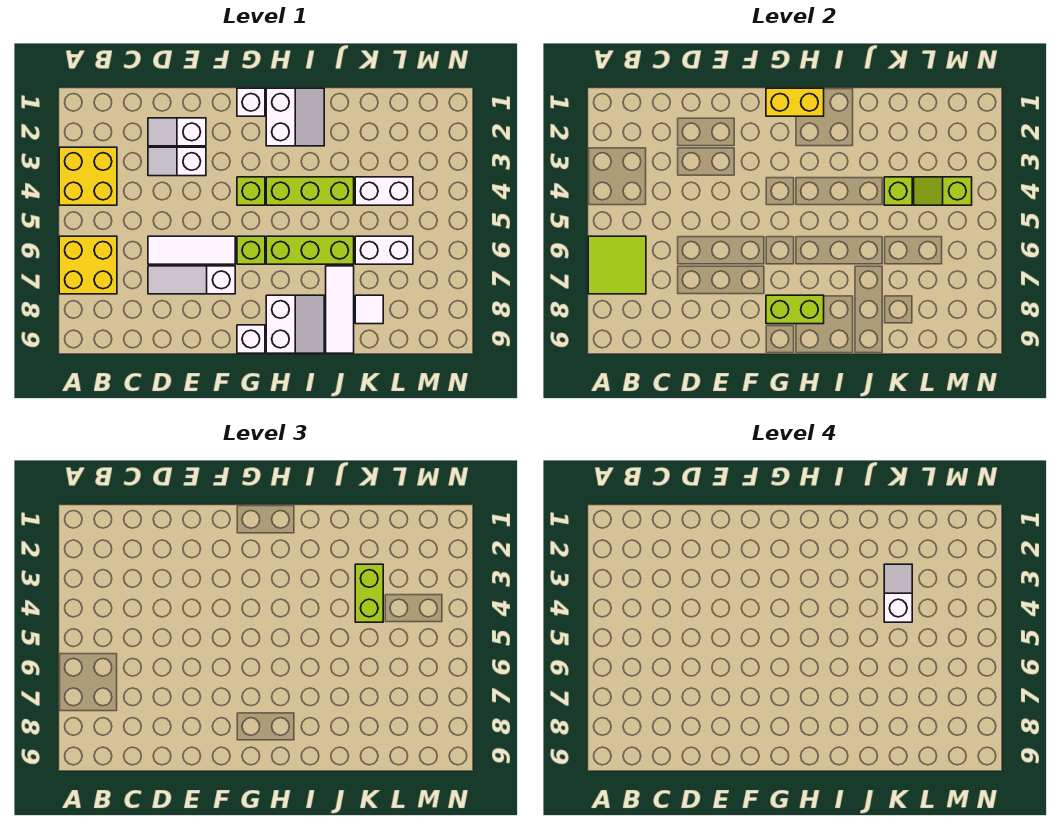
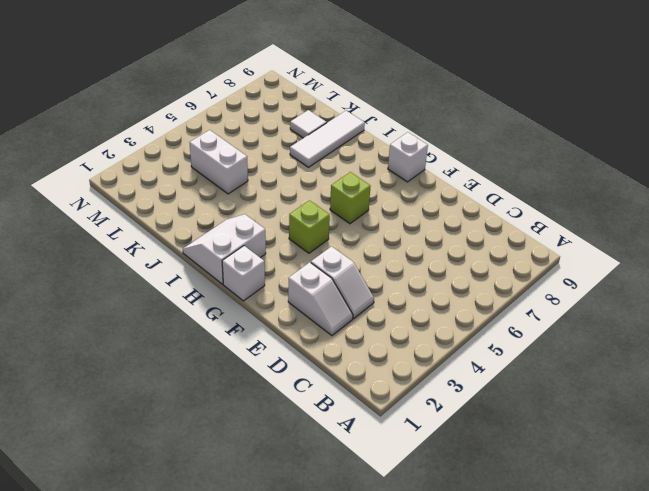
none -> yellow brick A3:B4 level 1
none -> yellow brick A6:B7 level 1
none -> white tile D6:F6 level 1

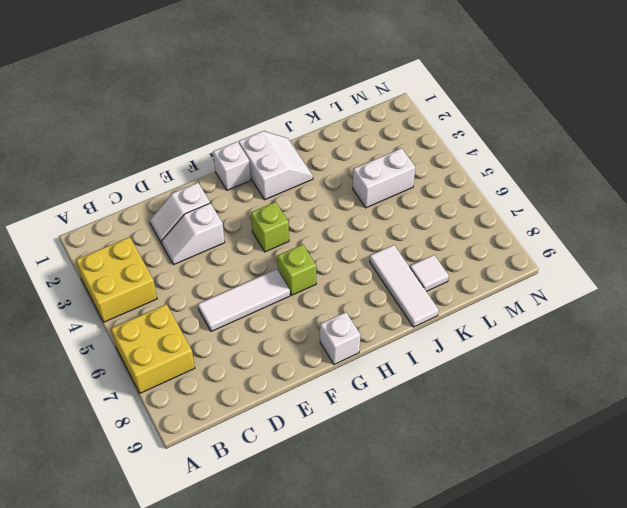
none -> white slope D7:F7 level 1 top F
none -> lime brick H4:J4 level 1
none -> lime brick H6:J6 level 1

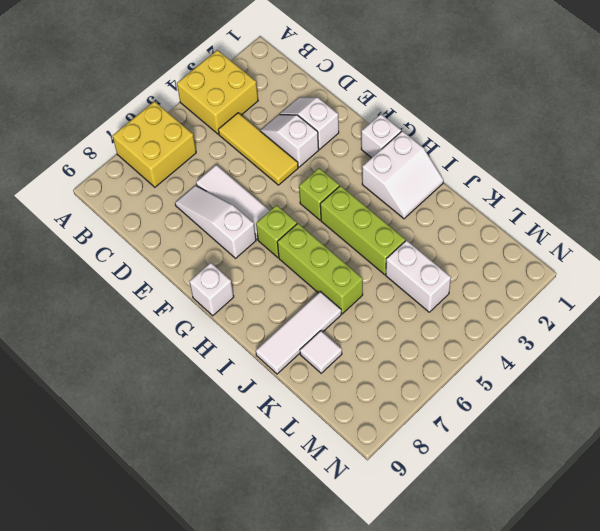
yellow tile C4:E4 level 1 -> none
none -> white slope H8:I9 level 1 top H
none -> white brick K6:L6 level 1
none -> lime tile A6:B7 level 2

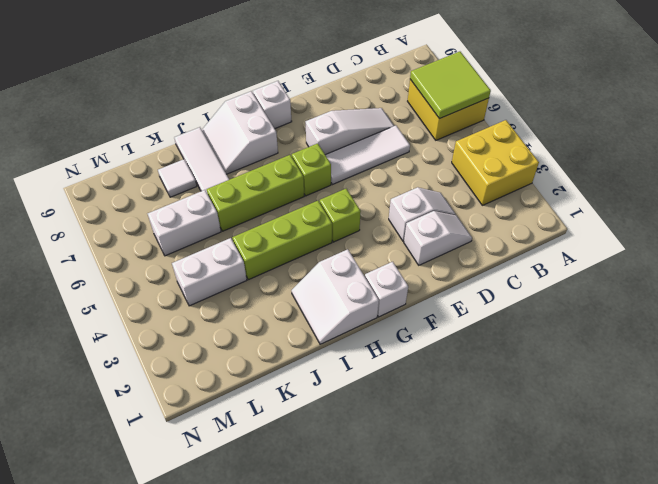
none -> yellow brick G1:H1 level 2
none -> lime brick G8:H8 level 2
none -> lime brick K4 level 2

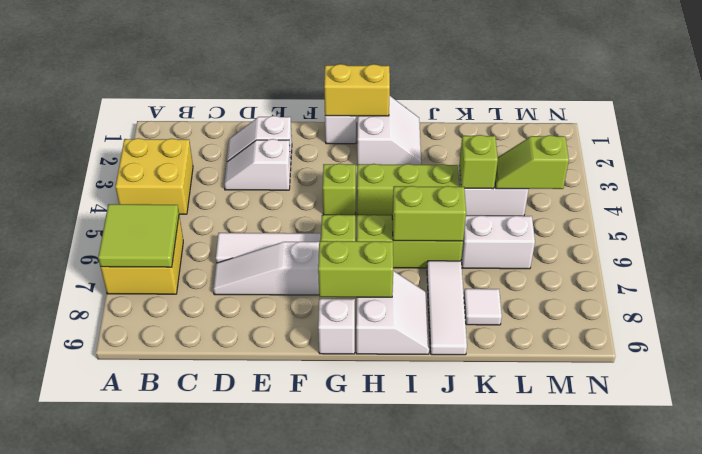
lime brick I6:J6 level 2 -> lime brick K3:K4 level 3
none -> white slope K3:K4 level 4 top 4

